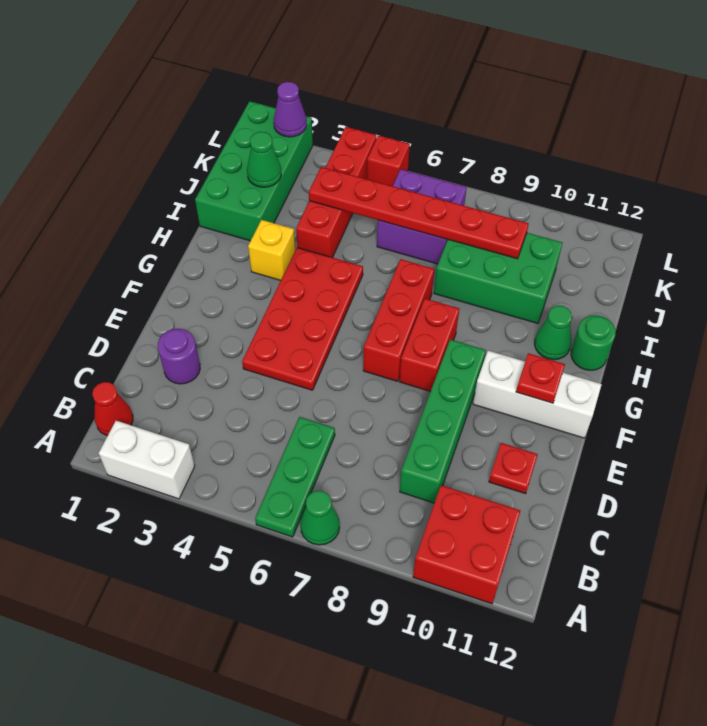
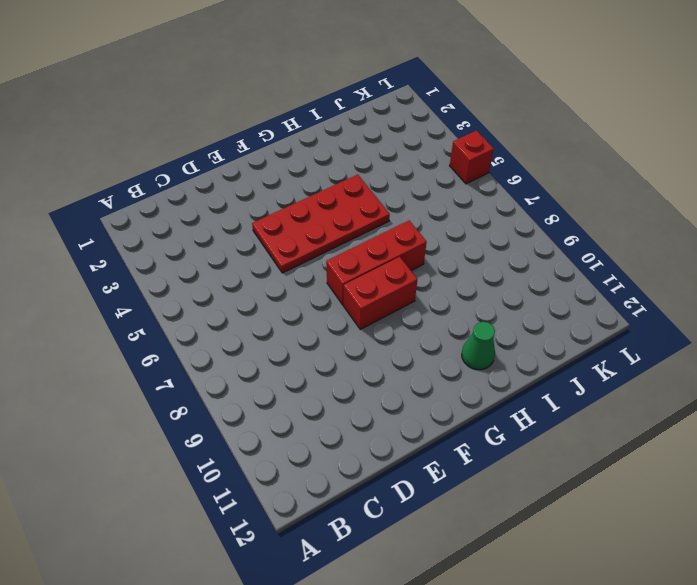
none -> white brick A2:A3 level 1
none -> green plate A6:C6 level 1
none -> green cone A7 level 1

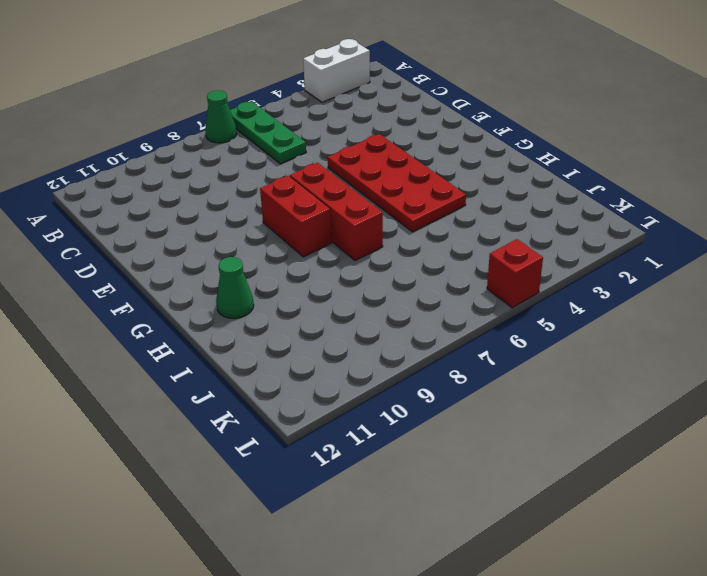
none -> red brick A10:B11 level 1
none -> red cone B1 level 1
none -> green brick C9:F9 level 1

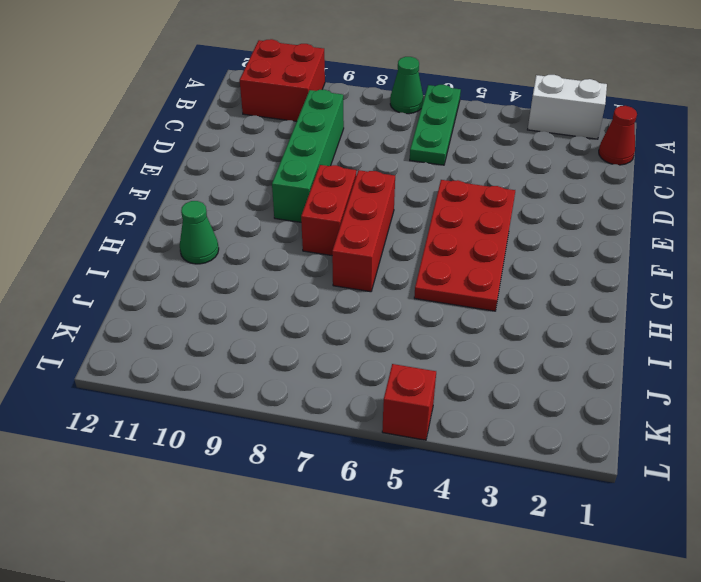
none -> purple round brick D2 level 1
none -> red plate D11 level 1
none -> white brick F10:F12 level 1

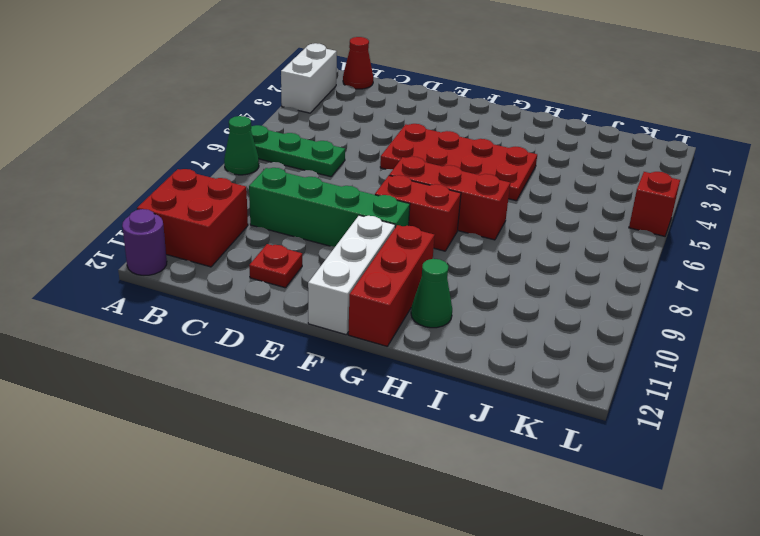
purple round brick A12 level 1 -> purple round brick D2 level 1
red brick G10:G12 level 1 -> none
none -> yellow brick H3 level 1
none -> green round brick H12 level 1
none -> green brick I1:L2 level 1

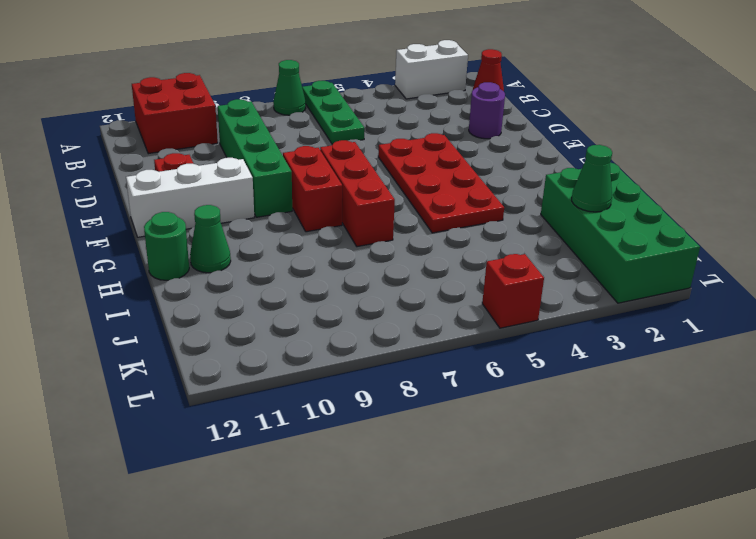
none -> yellow brick H3 level 1
none -> red brick I4:L4 level 1
none -> green brick I8:J10 level 1

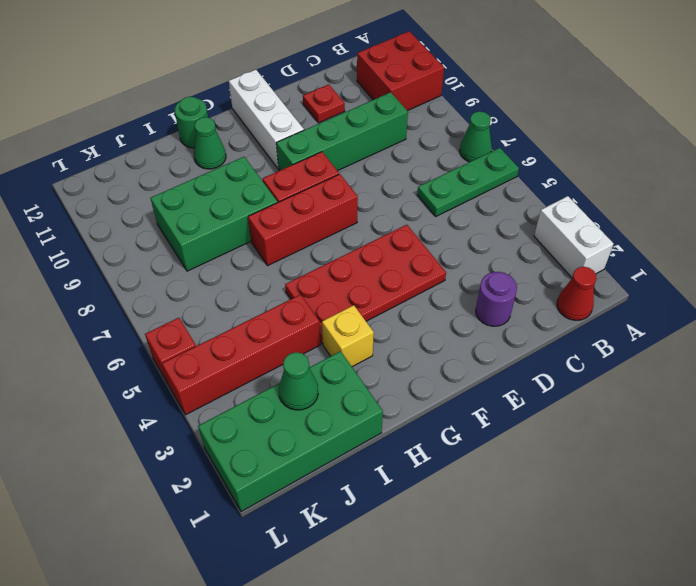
green brick H8:J9 level 1 -> green brick I8:J10 level 1
none -> purple brick J6:K7 level 1
none -> red plate F11 level 2
none -> red plate J4:J9 level 2

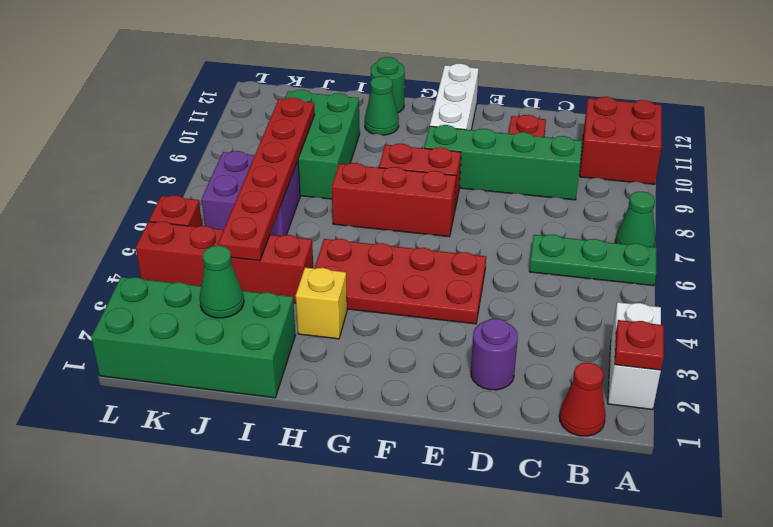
red plate A2 level 2 -> red plate F11 level 2
none -> purple cone L2 level 2

